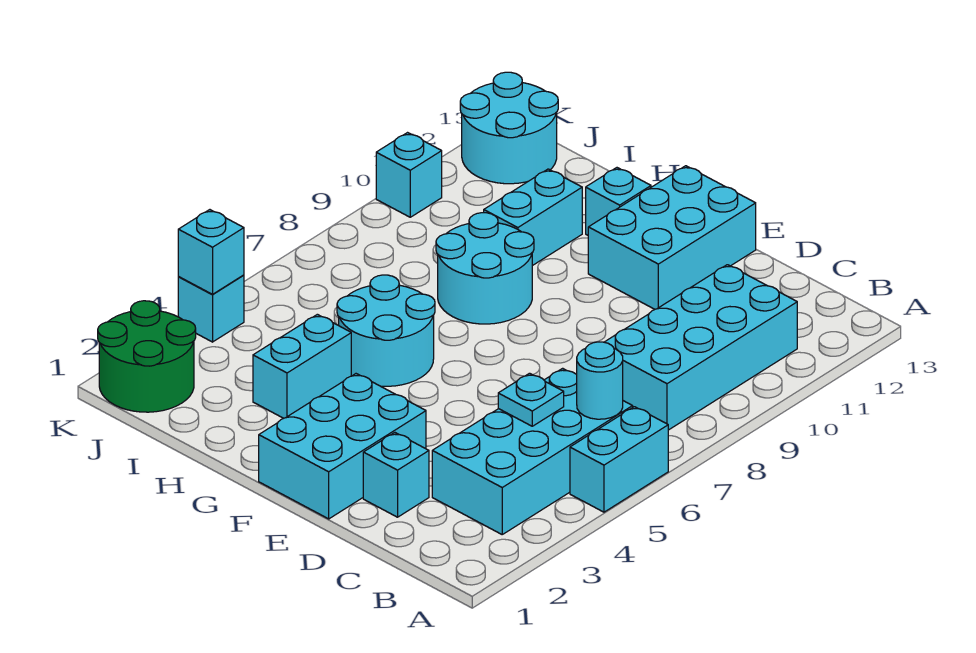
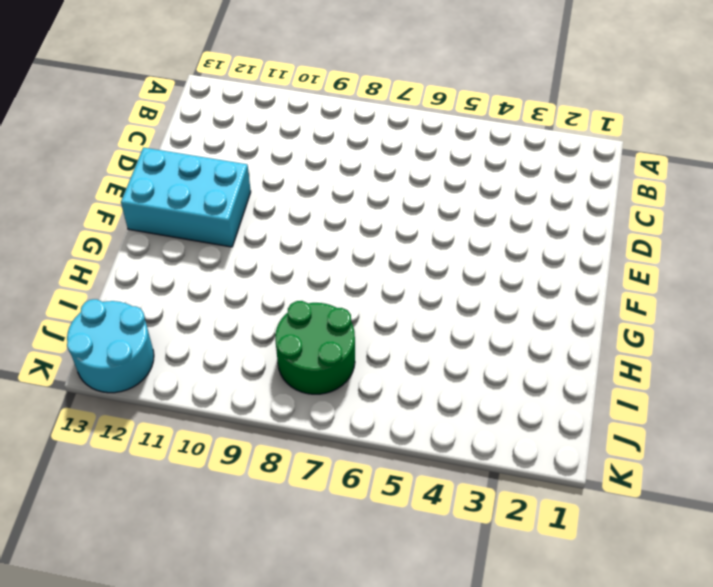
green round brick I7:J8 level 1 -> green round brick J1:K2 level 1
none -> cyan brick A5:A6 level 1
none -> cyan brick B3:C6 level 1
none -> cyan brick B8:C11 level 1

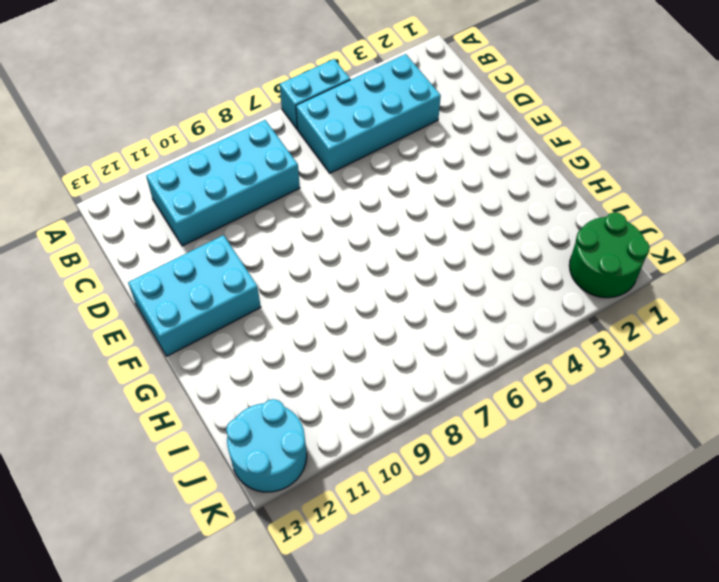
none -> cyan brick D2 level 1
none -> cyan brick E1:F3 level 1
none -> cyan round brick G5:H6 level 1

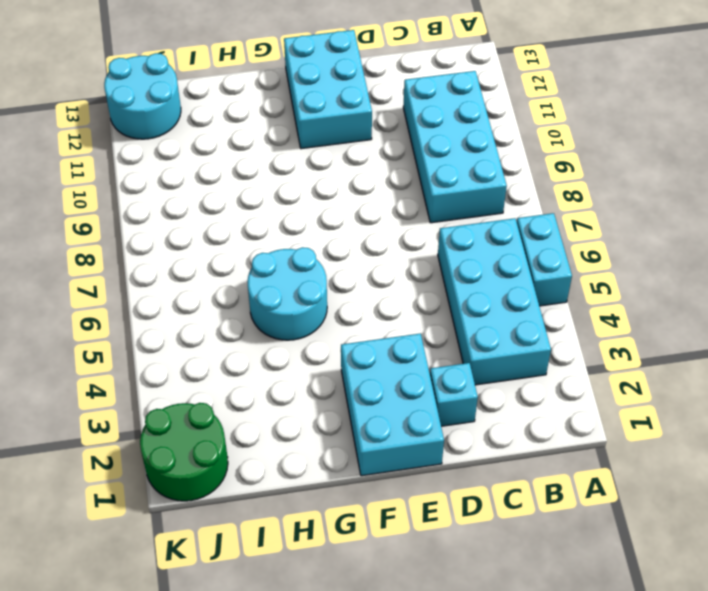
none -> cyan round brick G8:H9 level 1
none -> cyan brick G12 level 1
none -> cyan brick H3:H4 level 1

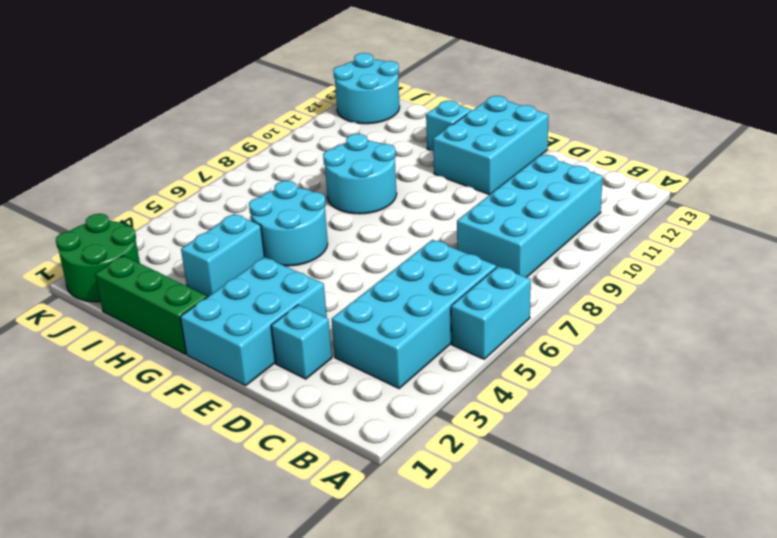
green brick G1:I1 level 1 -> none
none -> cyan brick H10:H11 level 1
none -> cyan brick K4 level 1
none -> cyan brick K10 level 1

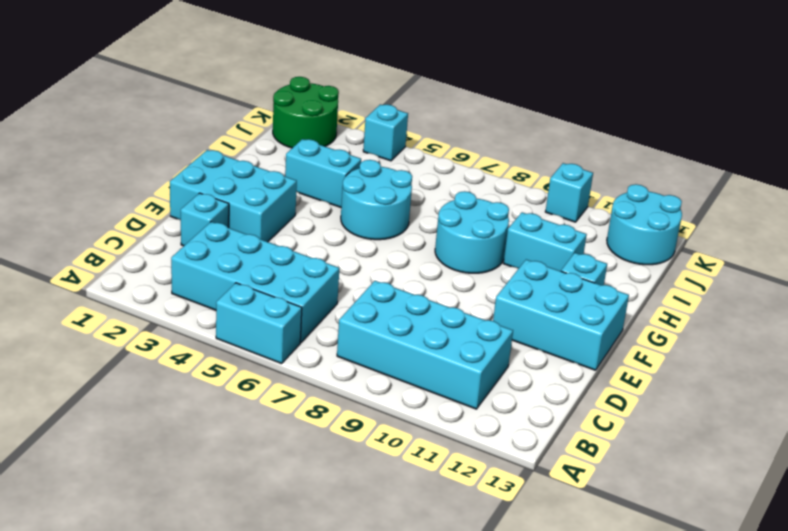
none -> cyan round brick B6 level 2
none -> cyan plate C5 level 2
none -> cyan brick K4 level 2

